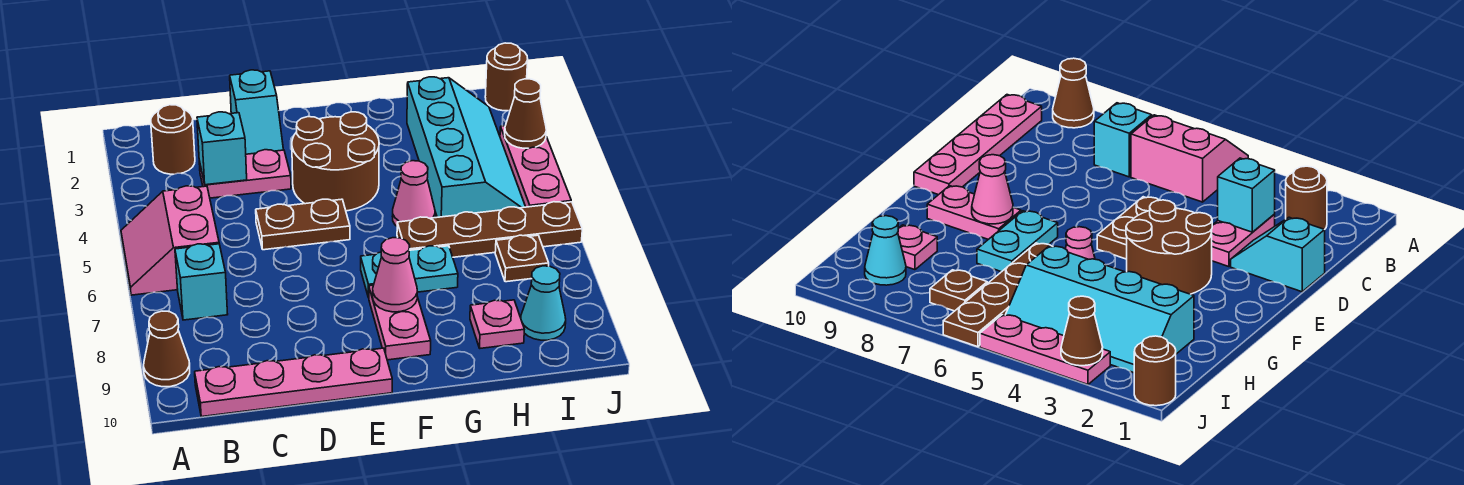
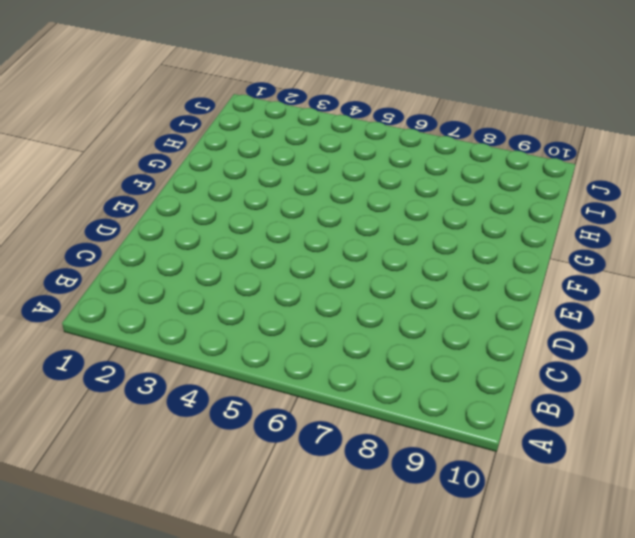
none -> pink slope A5:B6 level 1 top B
none -> brown cone A9 level 1
none -> brown round brick B2 level 1

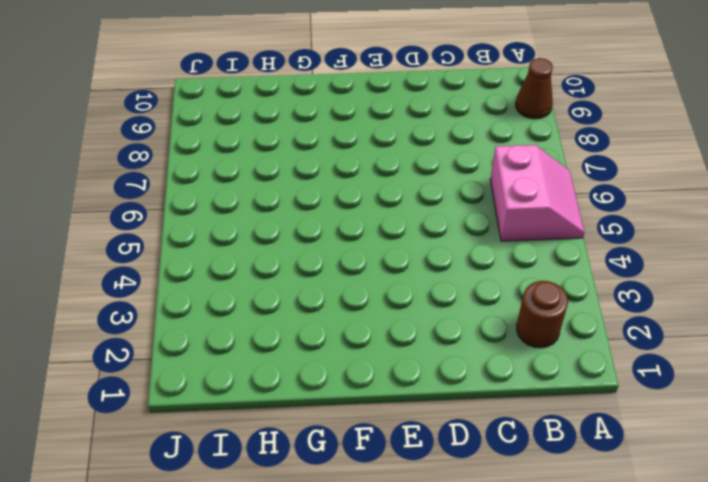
none -> cyan brick B7 level 1
none -> pink plate B10:E10 level 1
none -> pink plate C3:D3 level 1

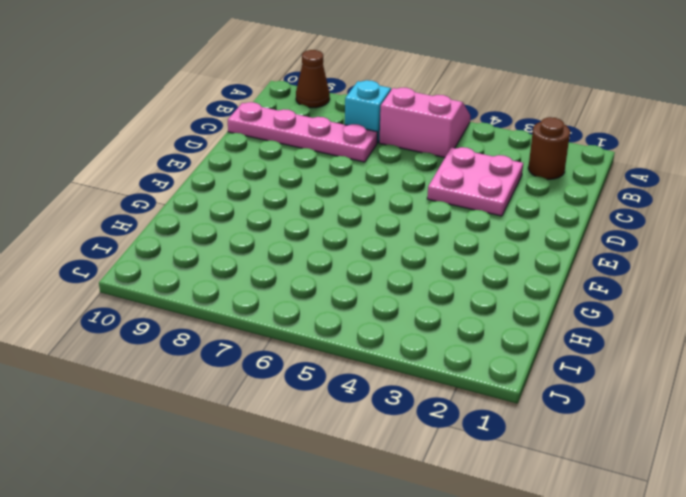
pink plate C3:D4 level 1 -> pink plate C3:D3 level 1
pink plate C7:C10 level 1 -> pink plate B10:E10 level 1
none -> cyan slope D1:D2 level 1 top 1
none -> brown plate D5:E5 level 1
none -> brown round brick E3:F4 level 1

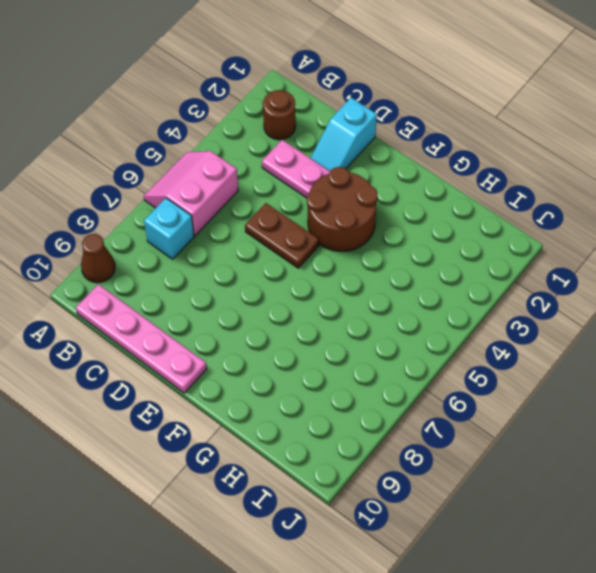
none -> cyan plate F7:G7 level 1
none -> pink plate F8:F9 level 1
none -> pink cone G5 level 1

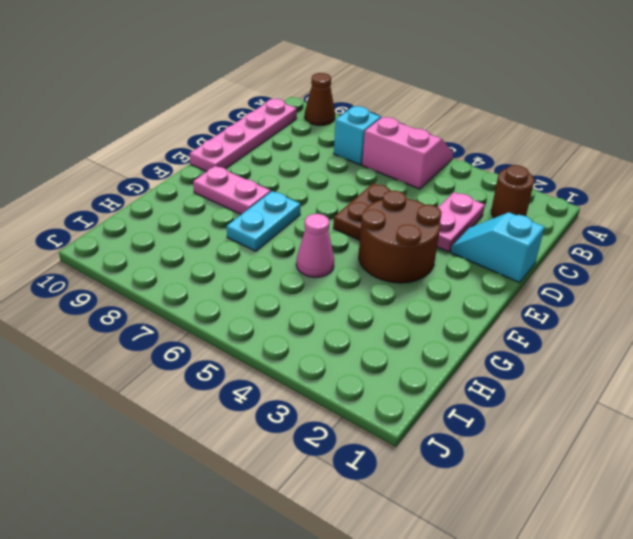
none -> brown plate G6:J6 level 1
none -> cyan slope H2:I5 level 1 top H
none -> pink plate H9 level 1

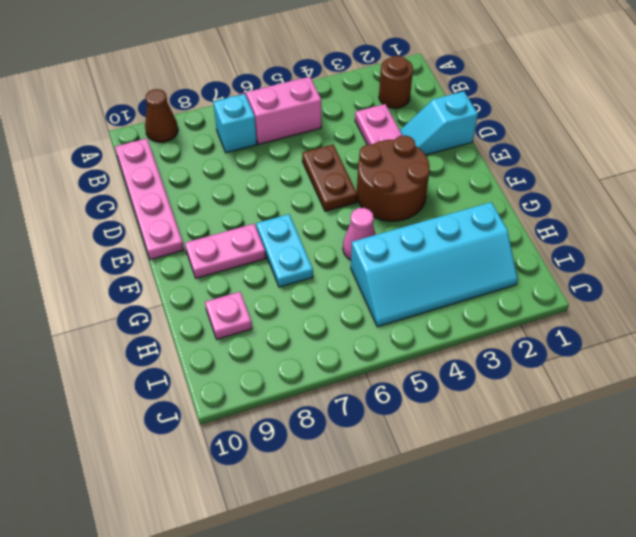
none -> brown plate G6:J6 level 1
none -> brown plate I7 level 1
none -> cyan cone I9 level 1

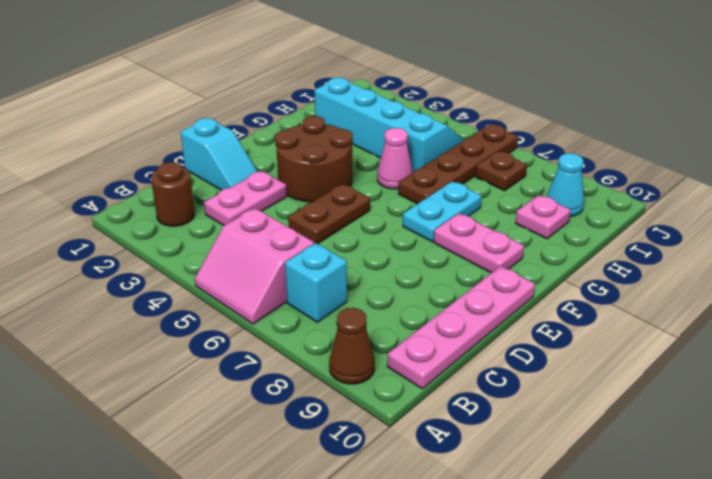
none -> brown round brick J1 level 1
none -> pink plate J3:J5 level 1
none -> cyan brick C3 level 2

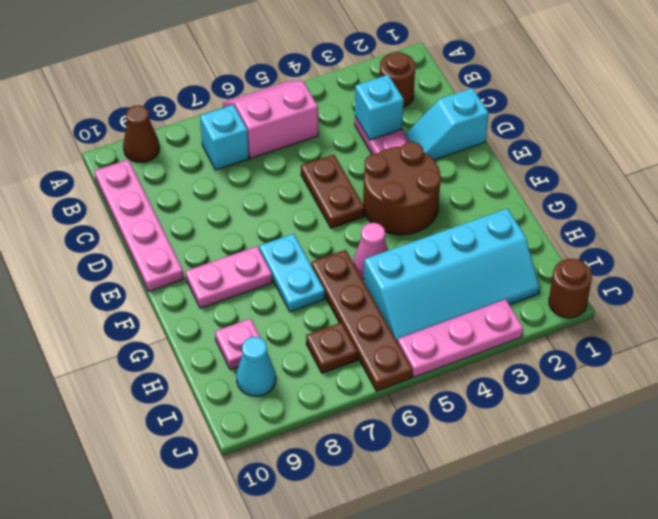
none -> pink cone F8 level 2
none -> brown cone J3 level 2

